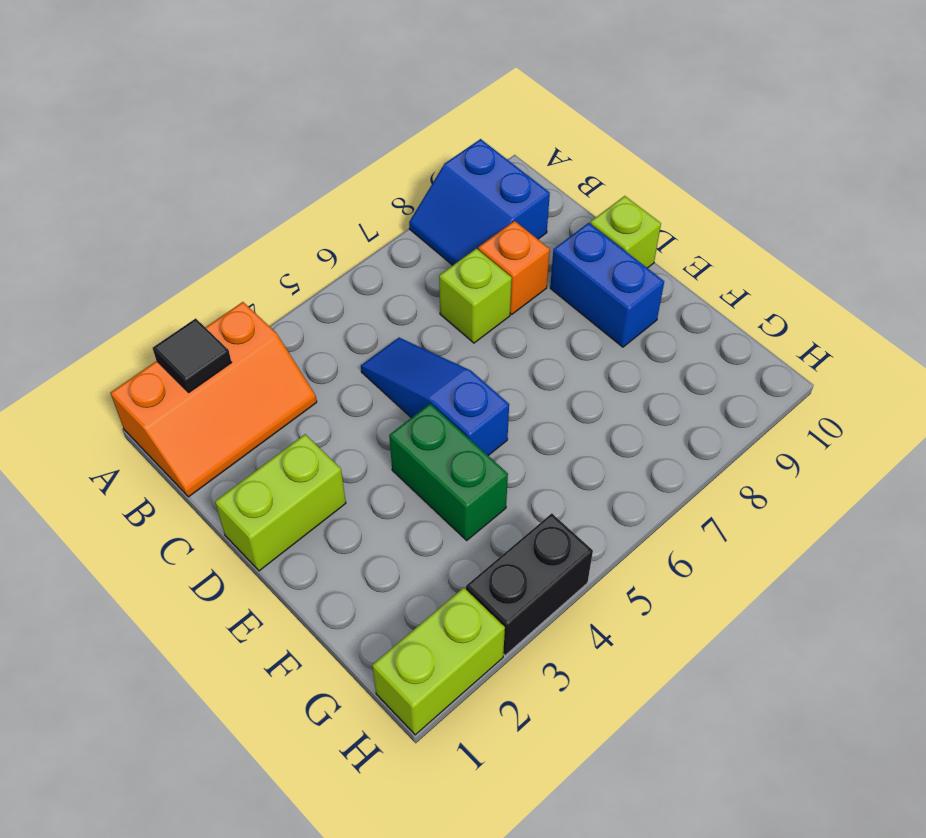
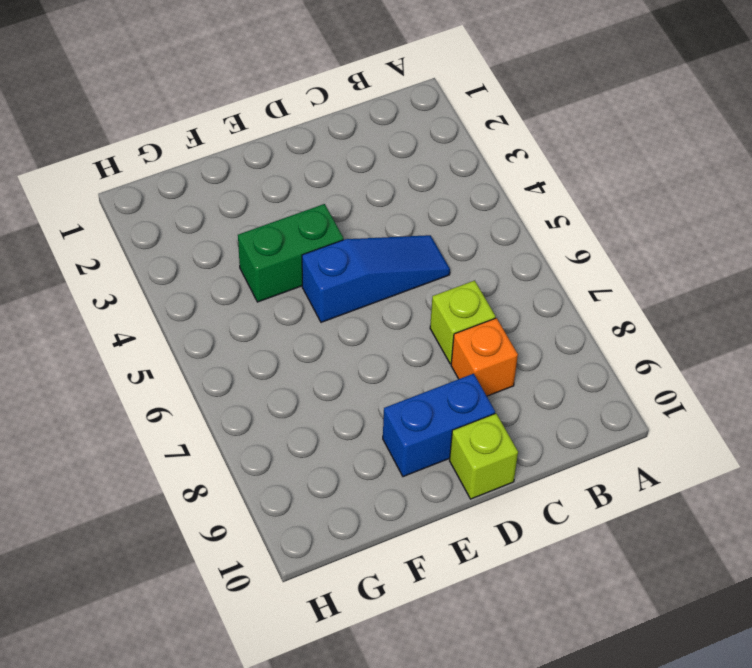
none -> orange slope A1:B3 level 1 top A
none -> blue slope A8:B9 level 1 top 9
none -> lime brick D1:D2 level 1

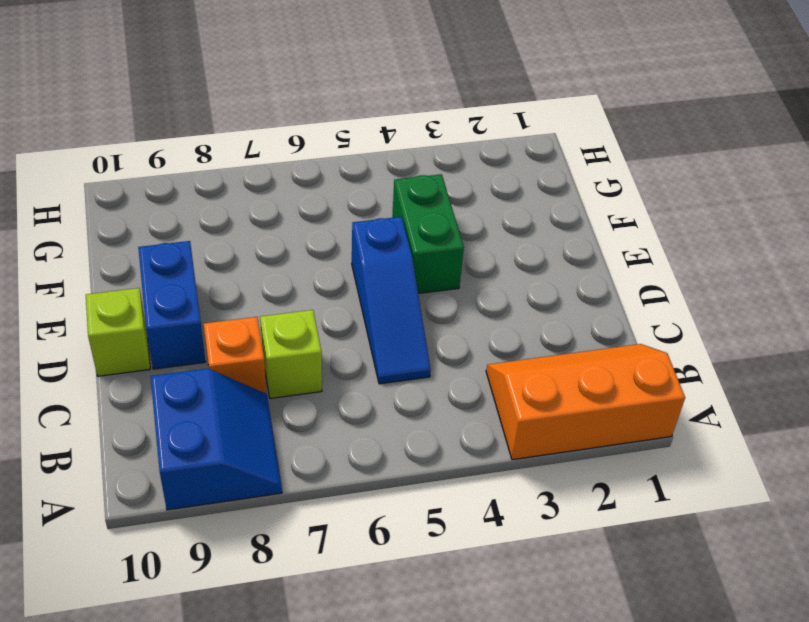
none -> lime brick D1:D2 level 1
none -> lime brick H1:H2 level 1
none -> black brick H3:H4 level 1

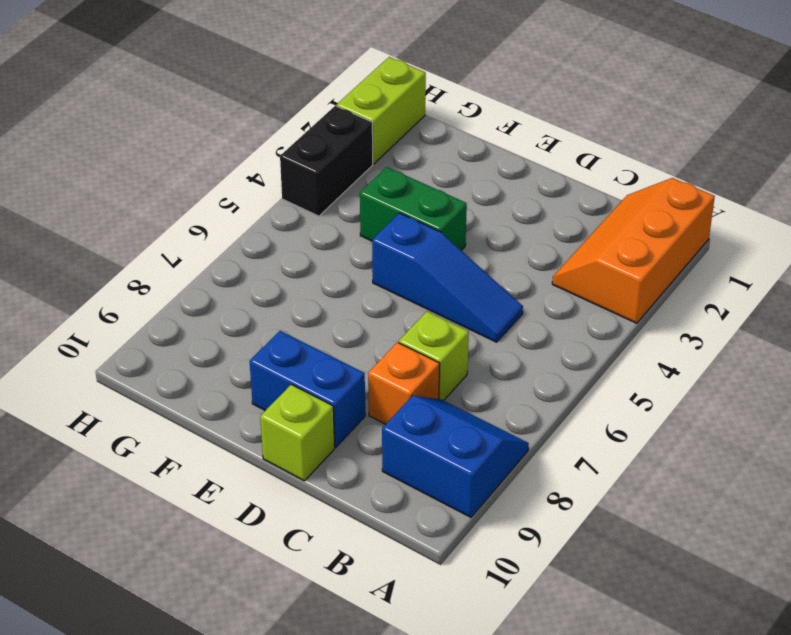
none -> lime brick D1:D2 level 1
none -> black tile A2 level 2

